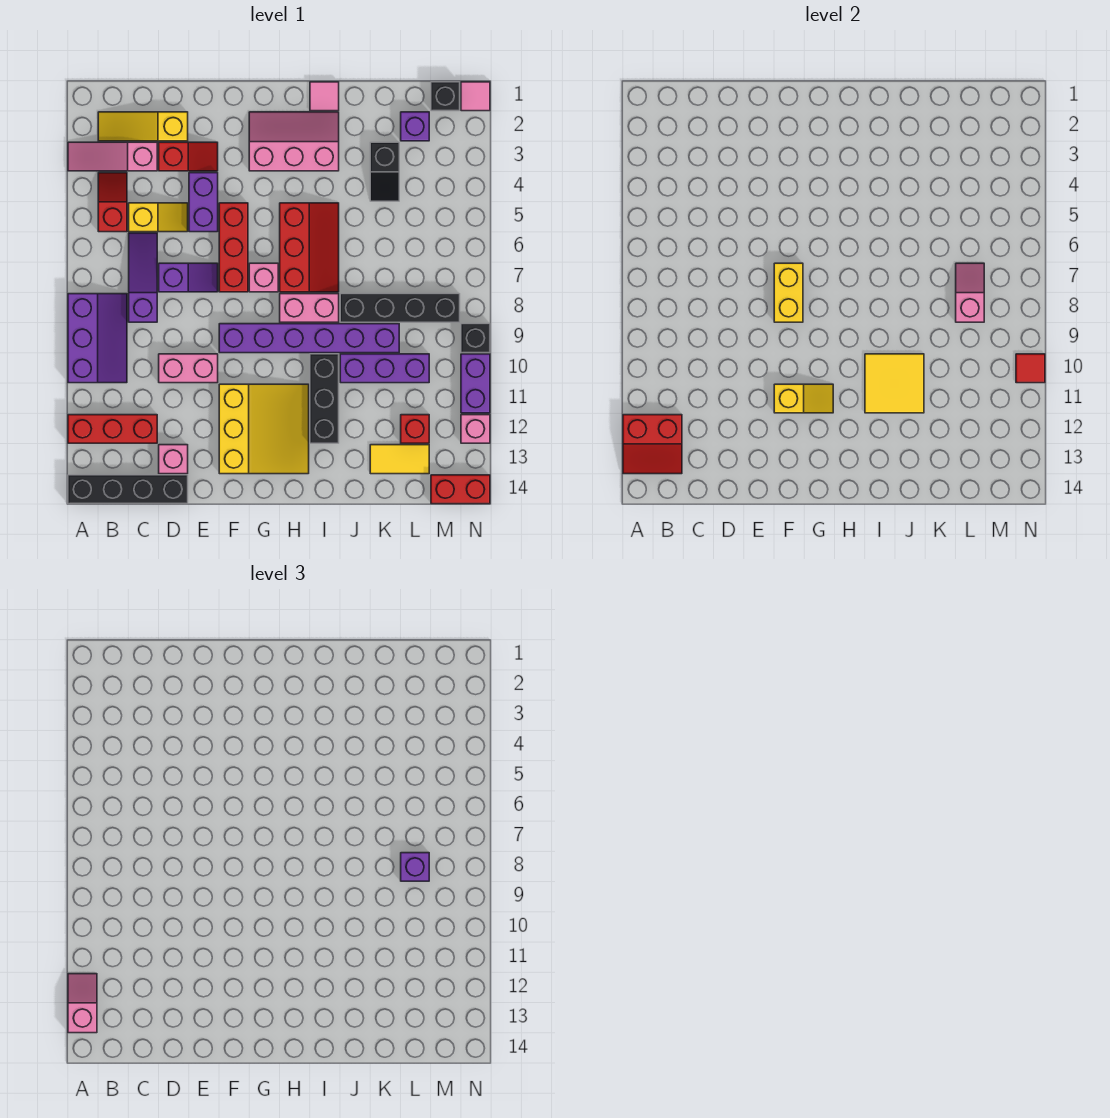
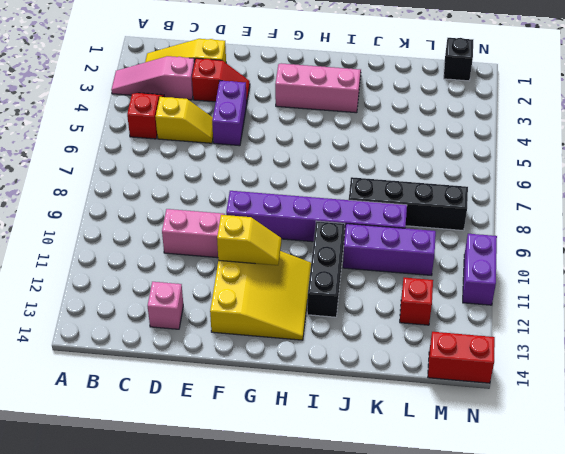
none -> purple slope A8:B10 level 1 top A
none -> red brick A12:C12 level 1
none -> black brick A14:D14 level 1
none -> purple slope C6:C8 level 1 top 8

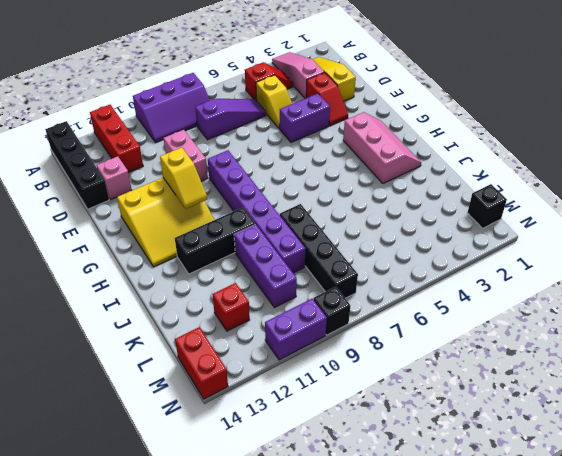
none -> purple slope D7:E7 level 1 top D
none -> red brick F5:F7 level 1
none -> pink brick G7 level 1
none -> red slope H5:I7 level 1 top H

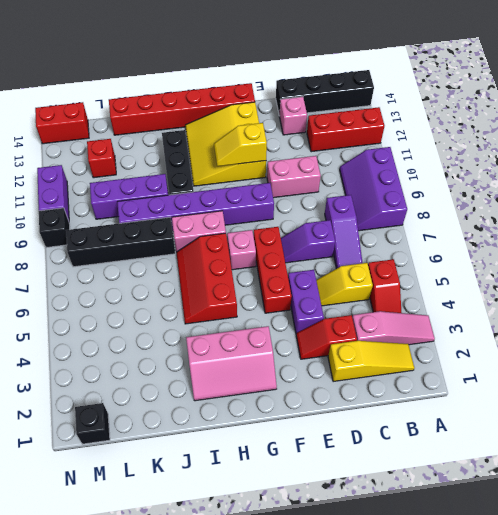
red brick F14:K14 level 1 -> none
none -> pink tile I1 level 1
none -> black slope K3:K4 level 1 top 3
none -> yellow tile K13:L13 level 1
none -> purple brick L2 level 1

